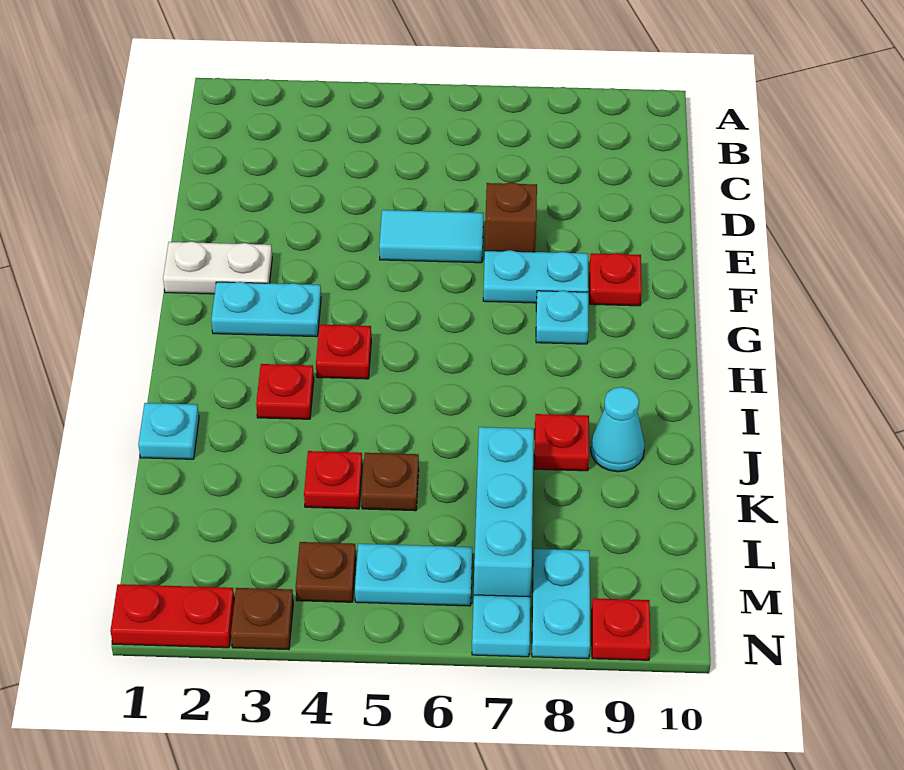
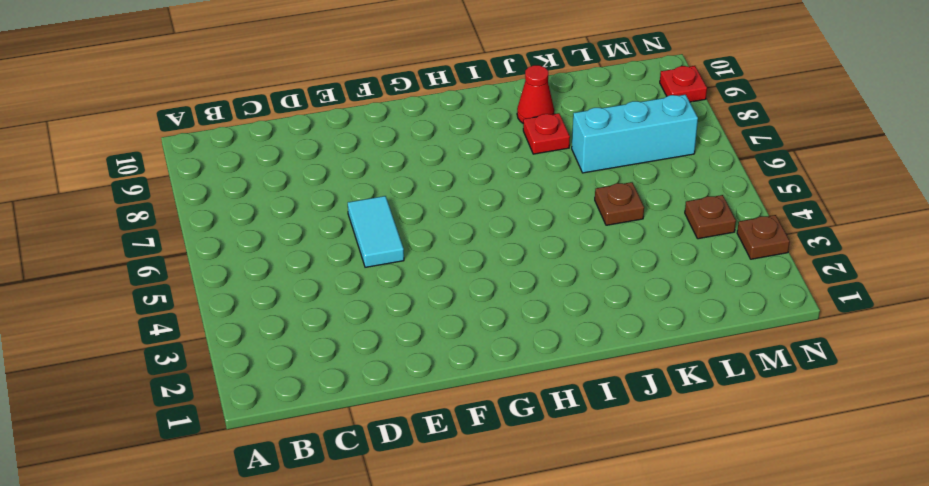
red cone J9 level 1 -> cyan cone J9 level 1
none -> brown brick E7 level 1
none -> white plate F1:F2 level 1
none -> cyan plate F7:F8 level 1

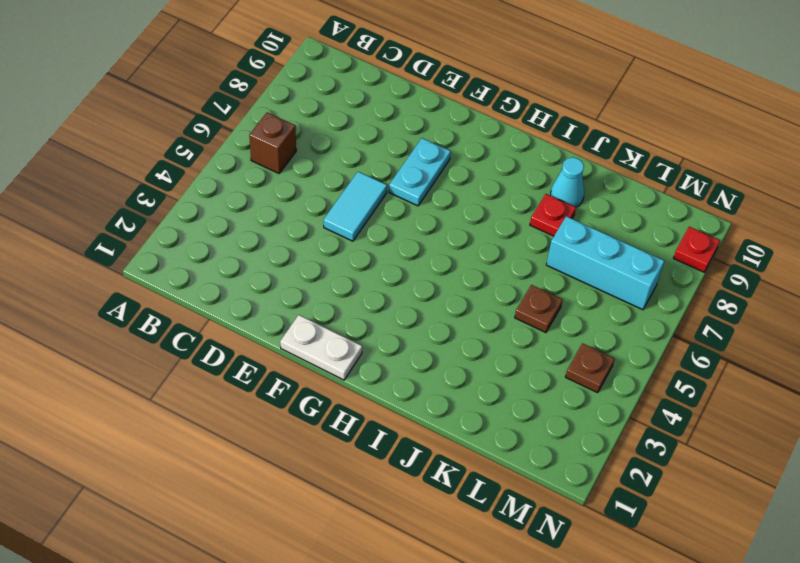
brown brick B6 level 1 -> brown brick E7 level 1
white plate F1:G1 level 1 -> white plate F1:F2 level 1
none -> red plate F9 level 1
none -> cyan plate G2:G3 level 1
none -> cyan plate G8 level 1

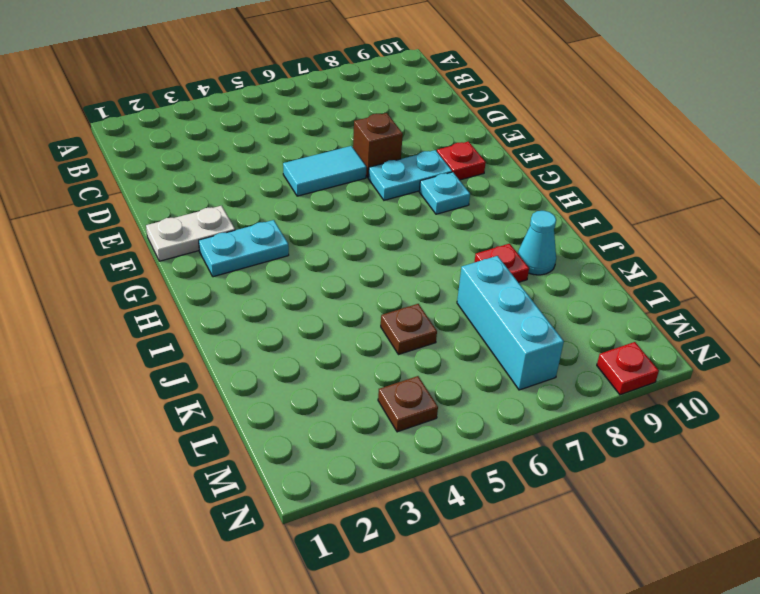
none -> red plate H4 level 1
none -> red plate I3 level 1
none -> cyan plate J1 level 1

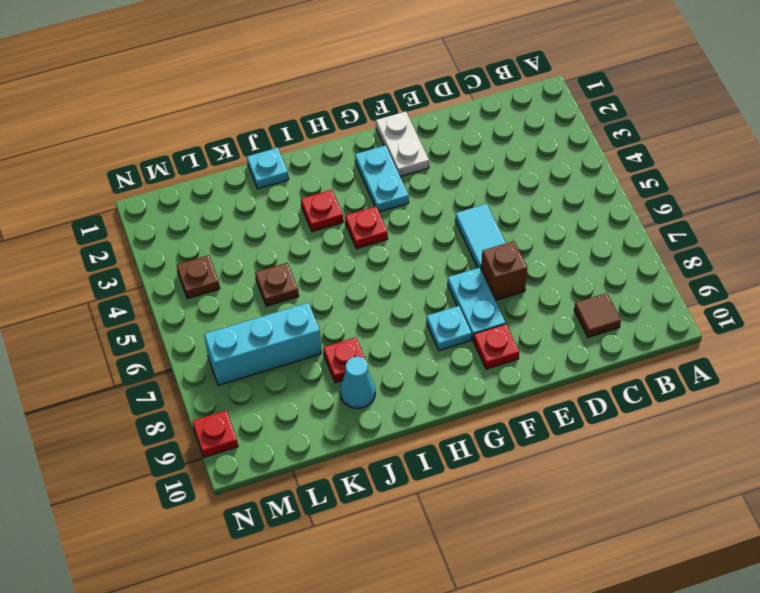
brown tile C9 level 1 -> none
none -> red plate K4 level 1
none -> cyan plate M5:M6 level 1
none -> cyan plate M8:N8 level 1

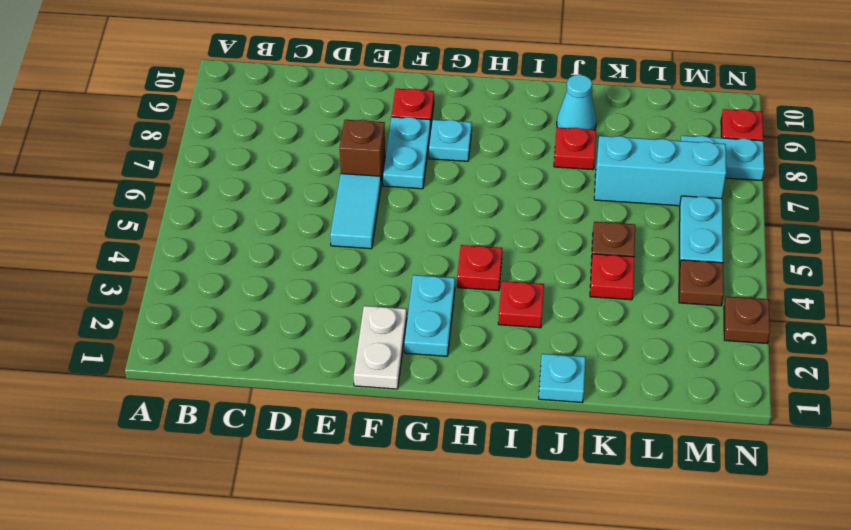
none -> red plate N1:N2 level 1
none -> cyan plate N7 level 1

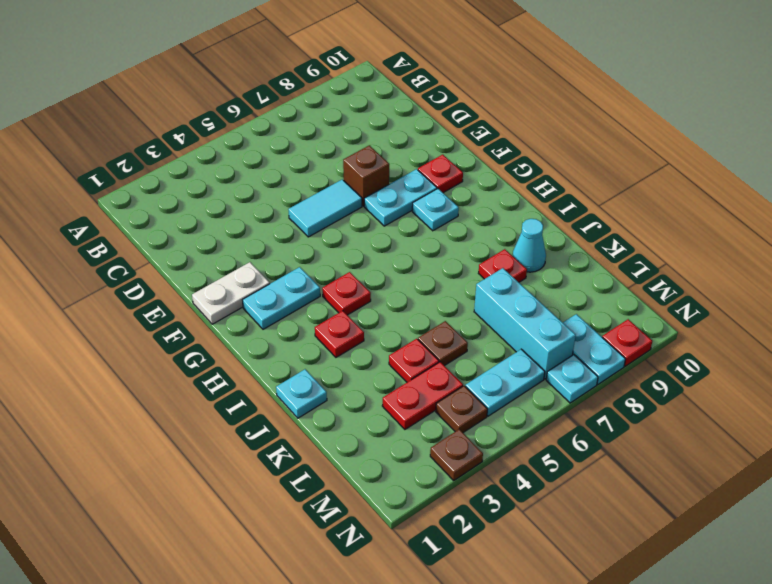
red plate L3:L4 level 1 -> red plate N1:N2 level 1

